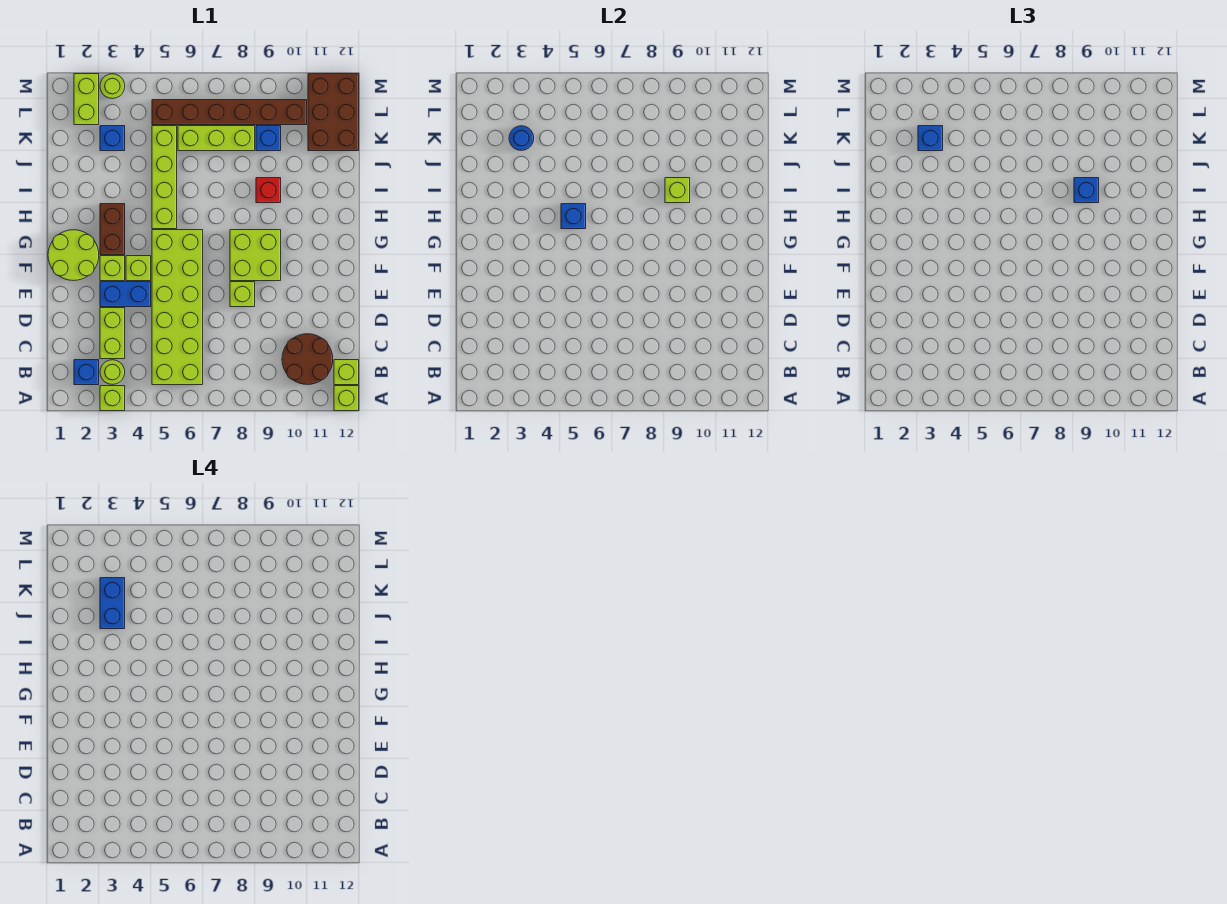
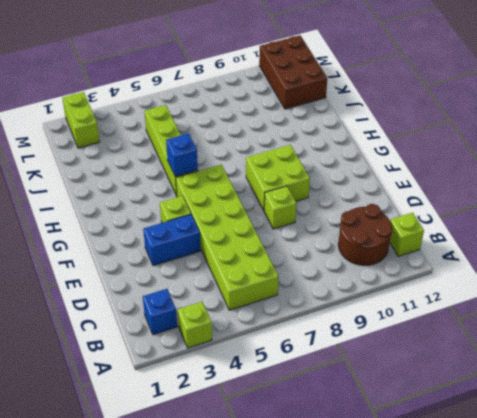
none -> lime brick A12 level 1
none -> lime round brick B3 level 1
none -> lime brick C3:D3 level 1
none -> lime round brick F1:G2 level 1

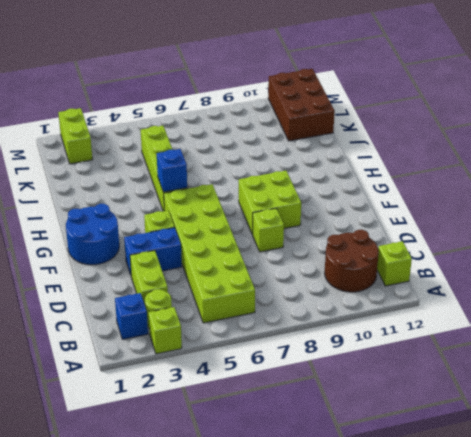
blue round brick F1:G2 level 1 -> lime round brick F1:G2 level 1
none -> lime brick A12 level 1
none -> lime brick F3 level 1
none -> brown brick G3:H3 level 1
none -> red brick I9 level 1

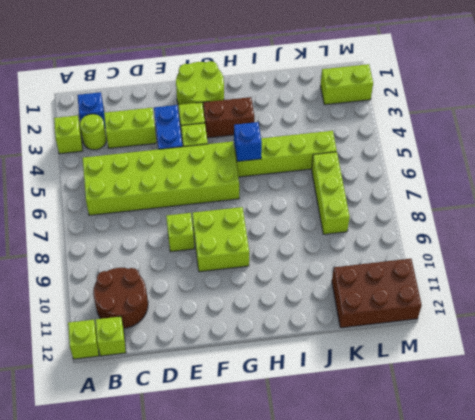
none -> red brick I9 level 1
none -> blue brick K3 level 1
none -> blue brick K9 level 1
none -> brown brick L5:L10 level 1

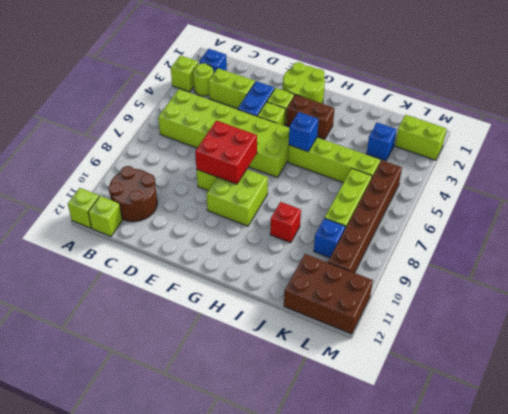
red brick E7:F8 level 2 -> none
none -> lime round brick M3 level 1
none -> lime brick I9 level 2
none -> blue round brick K3 level 2
none -> blue brick I9 level 3

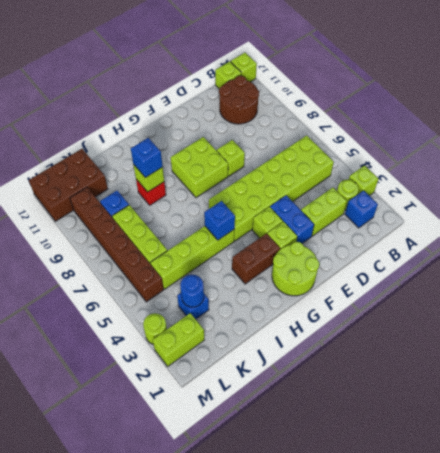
none -> blue brick K3 level 3
none -> blue brick J3:K3 level 4

